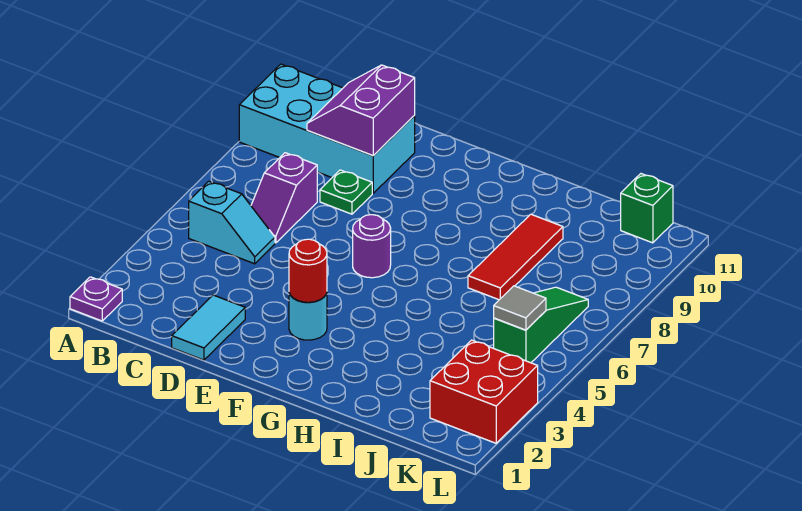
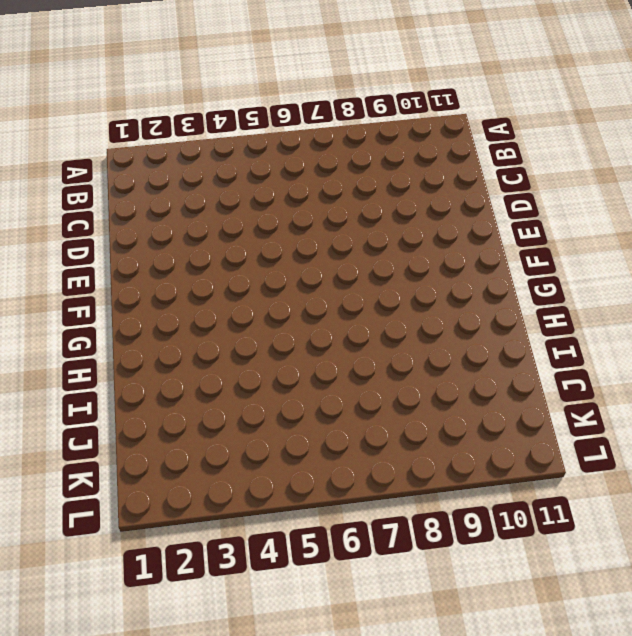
none -> purple plate A1 level 1
none -> cyan brick A9:D10 level 1
none -> cyan slope B5:C5 level 1 top B

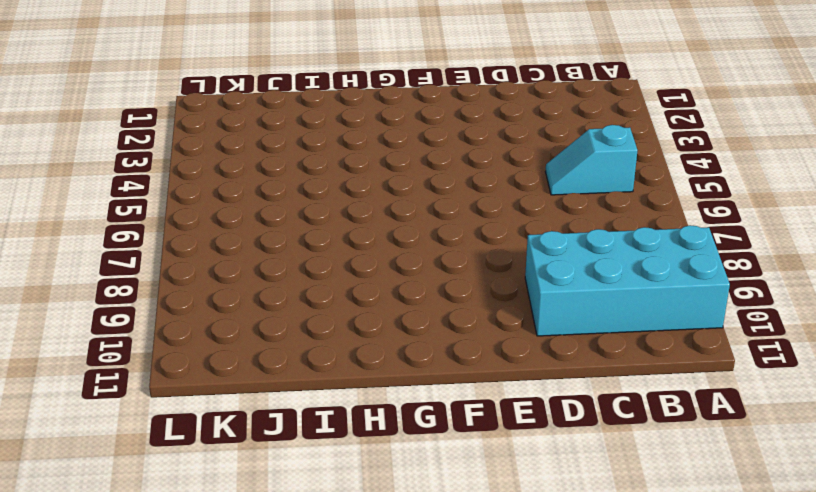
none -> purple plate A1 level 1
none -> purple slope C6:C7 level 1 top 7
none -> cyan tile D1:D2 level 1

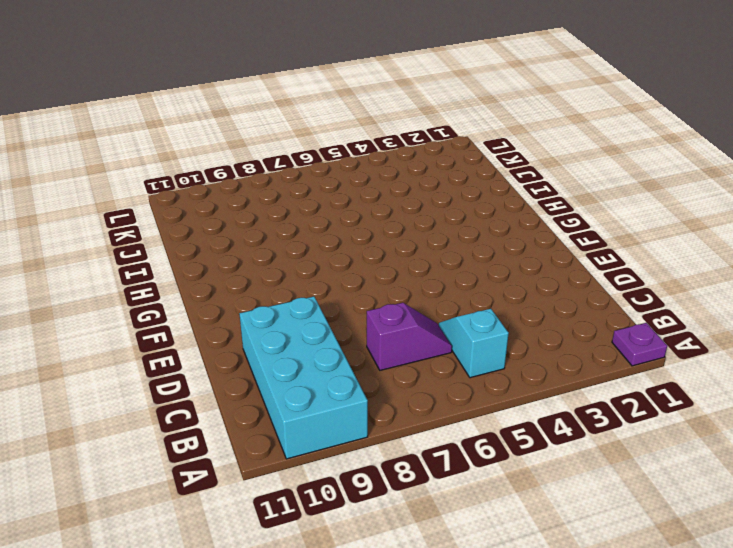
none -> cyan tile D1:D2 level 1
none -> green plate D8 level 1
none -> cyan round brick F3 level 1

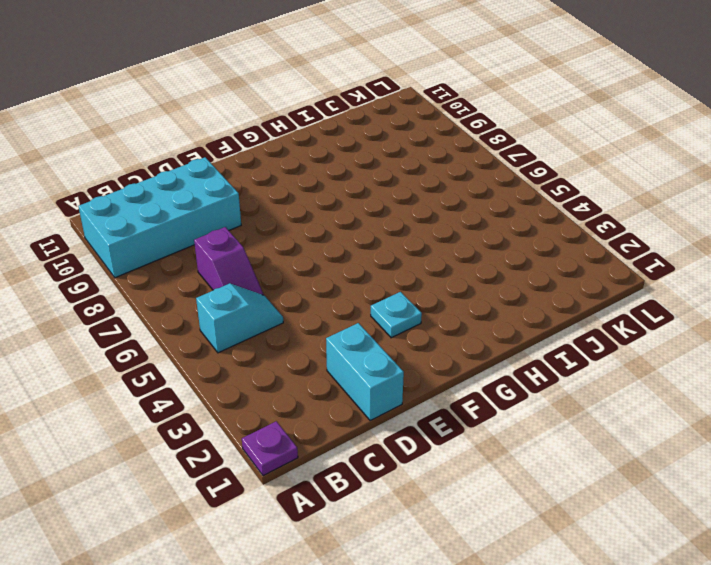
cyan brick D1:D2 level 1 -> cyan tile D1:D2 level 1
cyan plate F3 level 1 -> cyan round brick F3 level 1
none -> green plate D8 level 1
none -> purple round brick F6 level 1
none -> red tile I7:I9 level 1

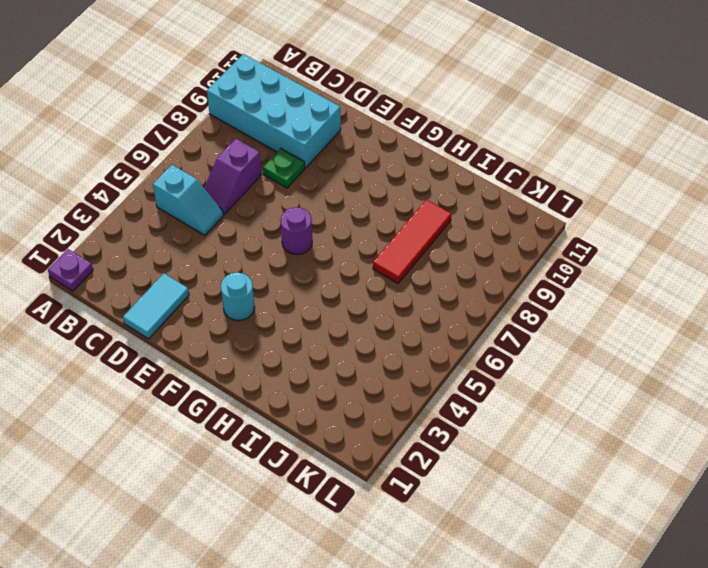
none -> red brick K2:L3 level 1
none -> green slope K5:K7 level 1 top 5
none -> green brick K11 level 1

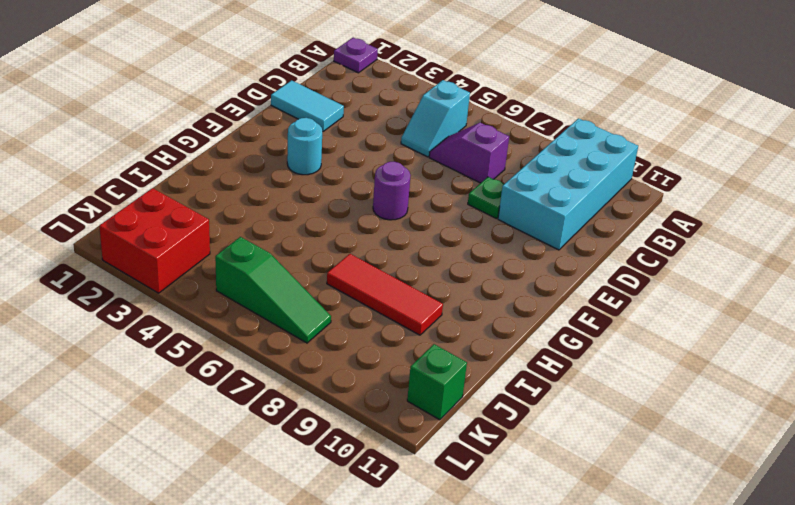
none -> purple slope C9:D10 level 2 top D
none -> red round brick F3 level 2
none -> grey tile K5 level 2

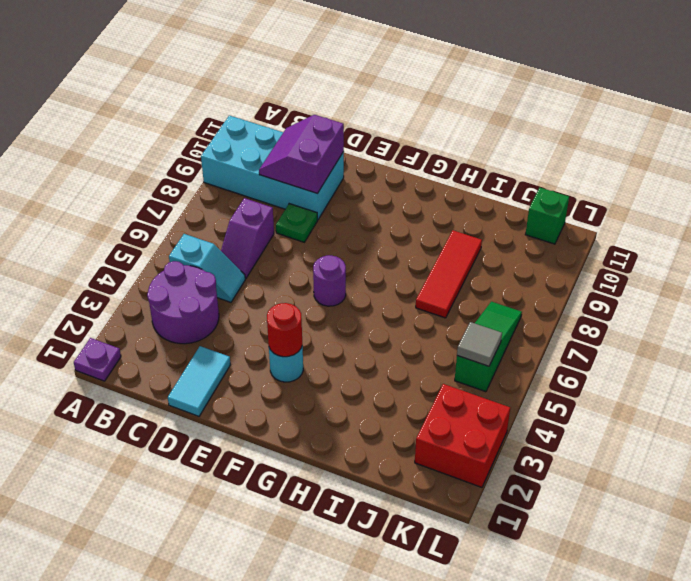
purple round brick B3:C4 level 1 -> none

